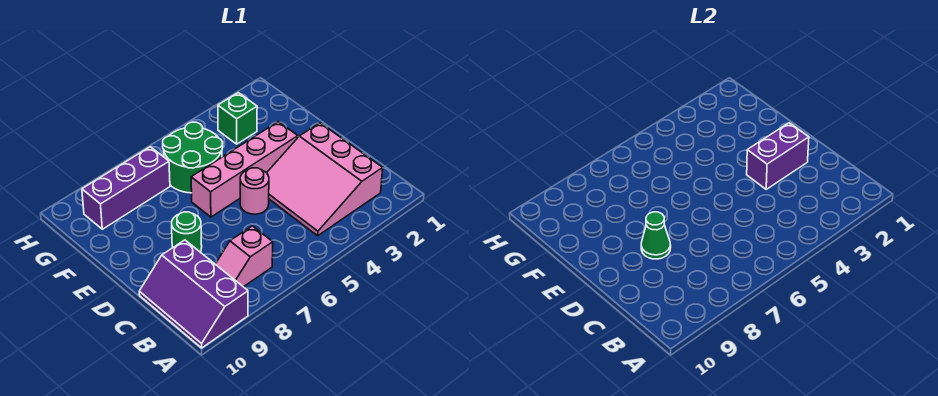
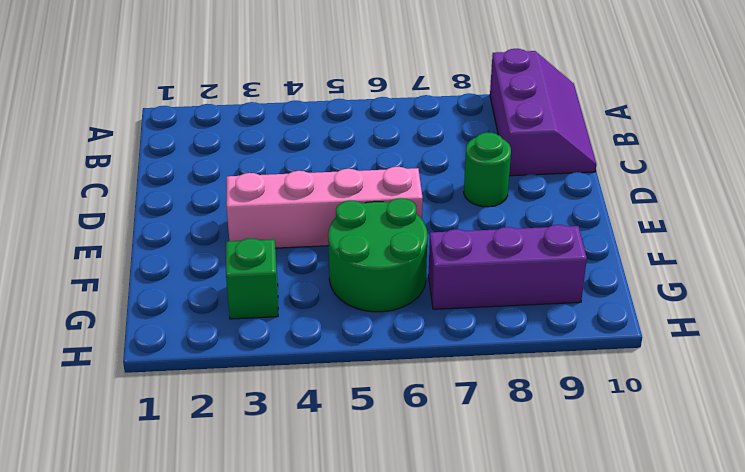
none -> pink slope B2:D4 level 1 top 2
none -> pink slope B7:B8 level 1 top 7

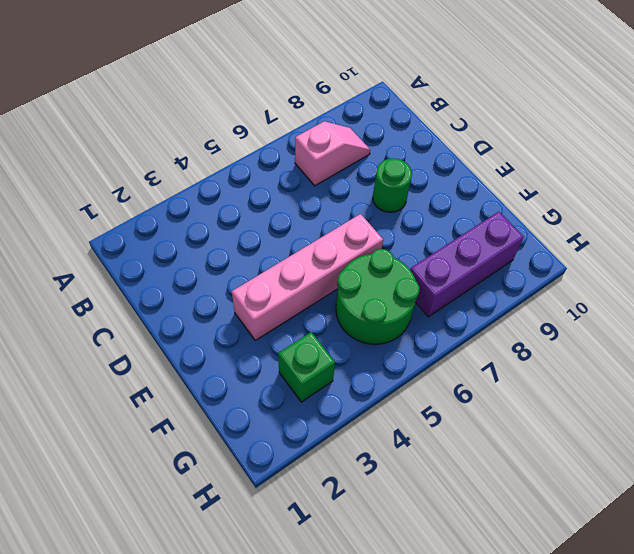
none -> purple slope A9:C10 level 1 top 9
none -> pink slope B2:D4 level 1 top 2

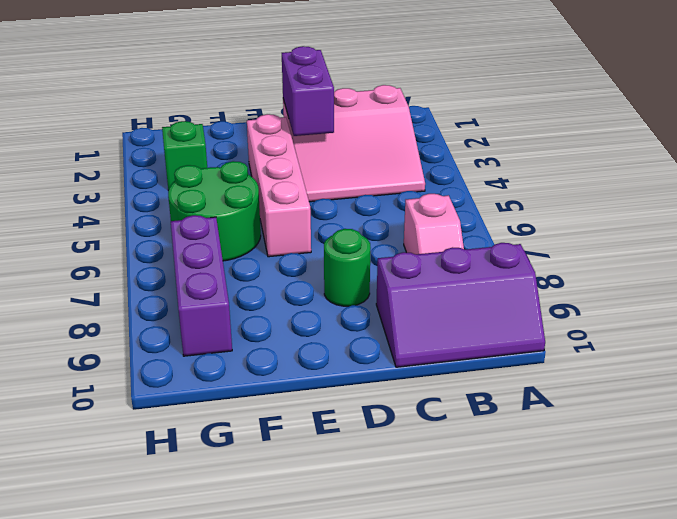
none -> pink round brick D5 level 1
none -> green cone D8 level 2

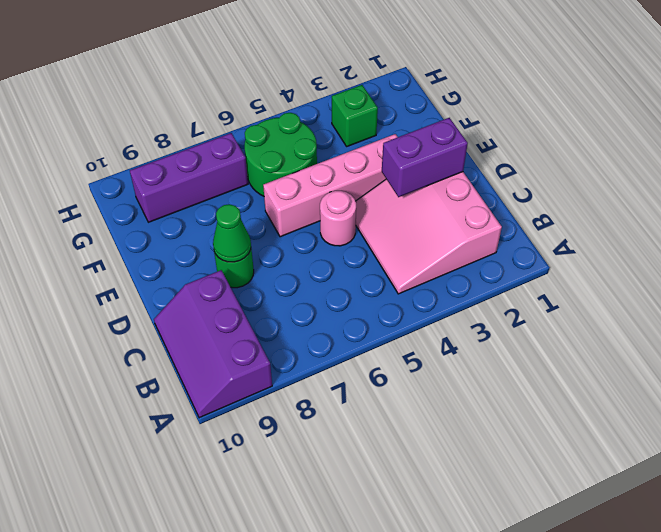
none -> pink slope B7:B8 level 1 top 7

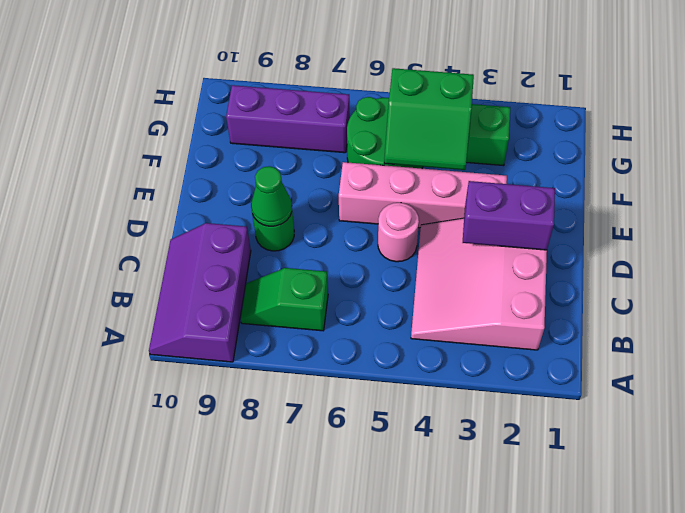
green slope B7:B8 level 1 top 7 -> pink slope B7:B8 level 1 top 7
green slope F4:G5 level 2 top G -> none

